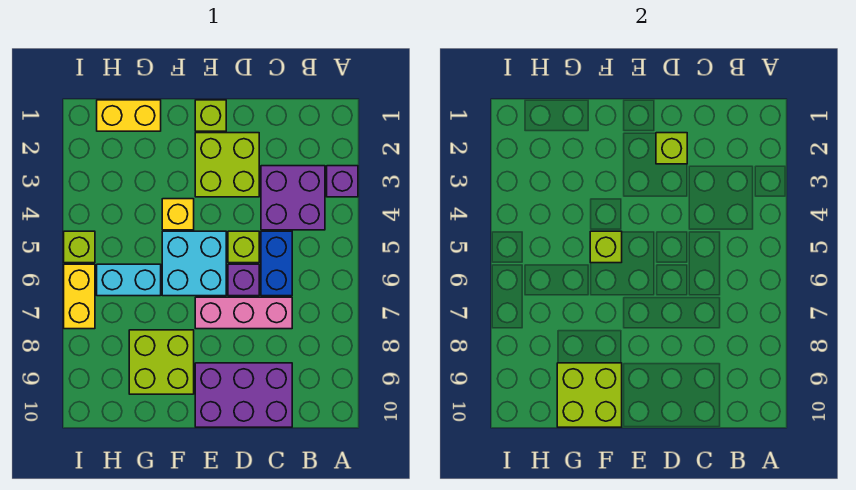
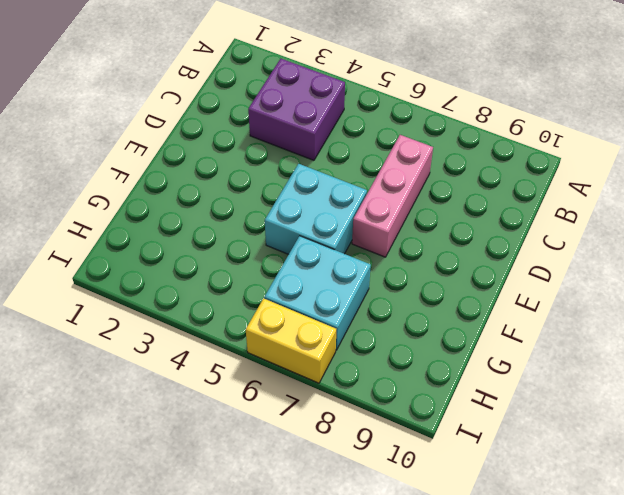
cyan brick G6:H7 level 1 -> cyan brick G6:H6 level 1
none -> purple brick A3 level 1
none -> blue brick C5:C6 level 1
none -> purple brick C9:E10 level 1

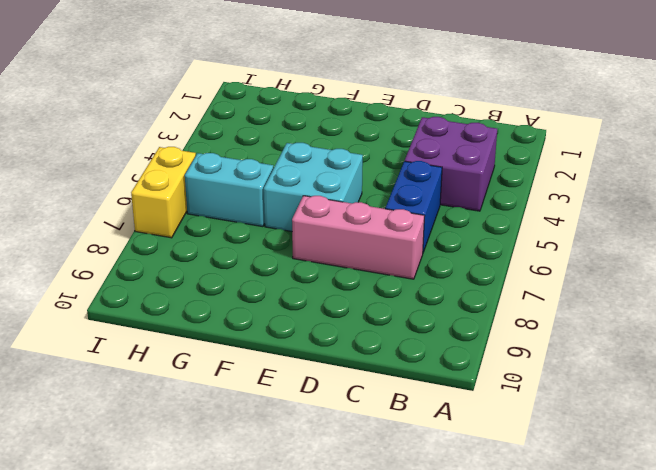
none -> purple brick A3 level 1
none -> purple brick C9:E10 level 1
none -> lime brick D2:E3 level 1

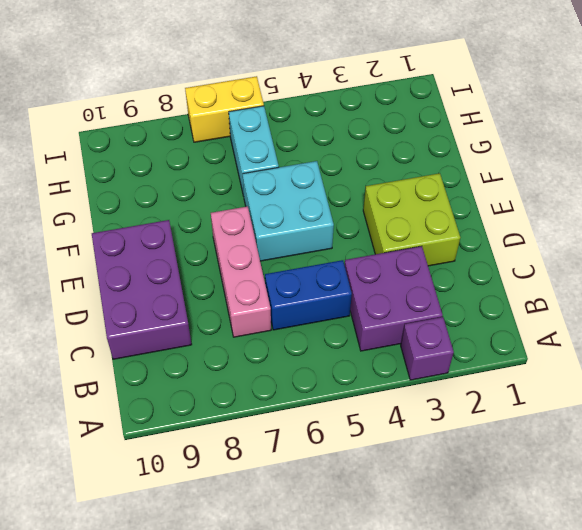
none -> lime brick D5 level 1
none -> purple brick D6 level 1
none -> lime brick E1 level 1

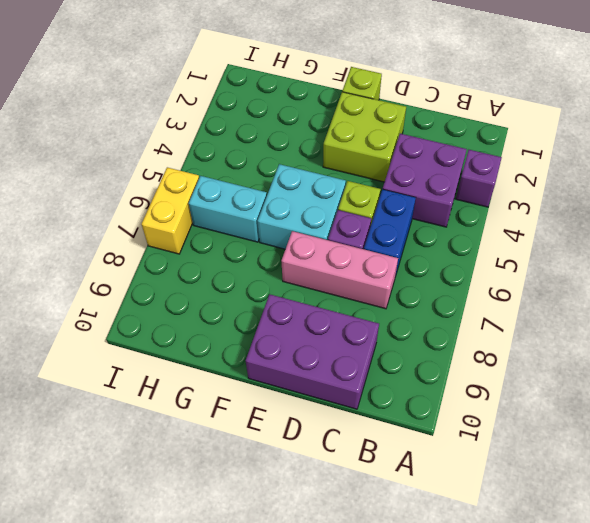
none -> yellow brick F4 level 1
none -> lime brick F8:G9 level 1
none -> yellow brick G1:H1 level 1

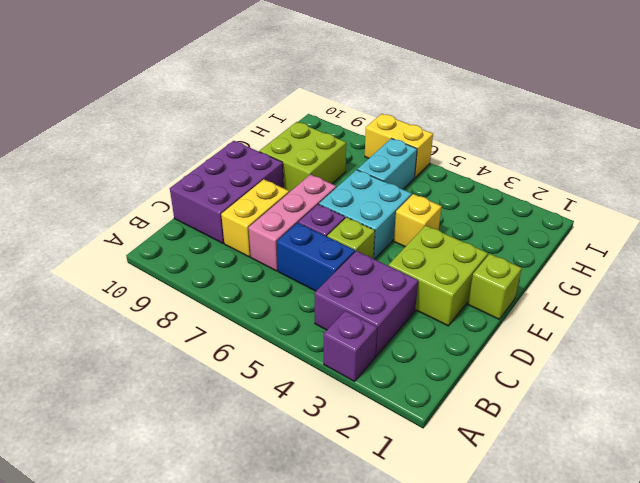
yellow brick C8:D8 level 1 -> yellow brick G1:H1 level 1
none -> lime brick I5 level 1
none -> lime brick D2 level 2
none -> lime brick F5 level 2

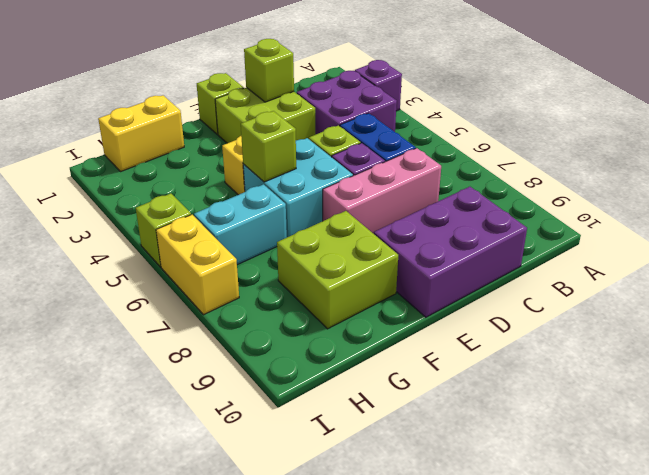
none -> lime brick F9:G10 level 2

